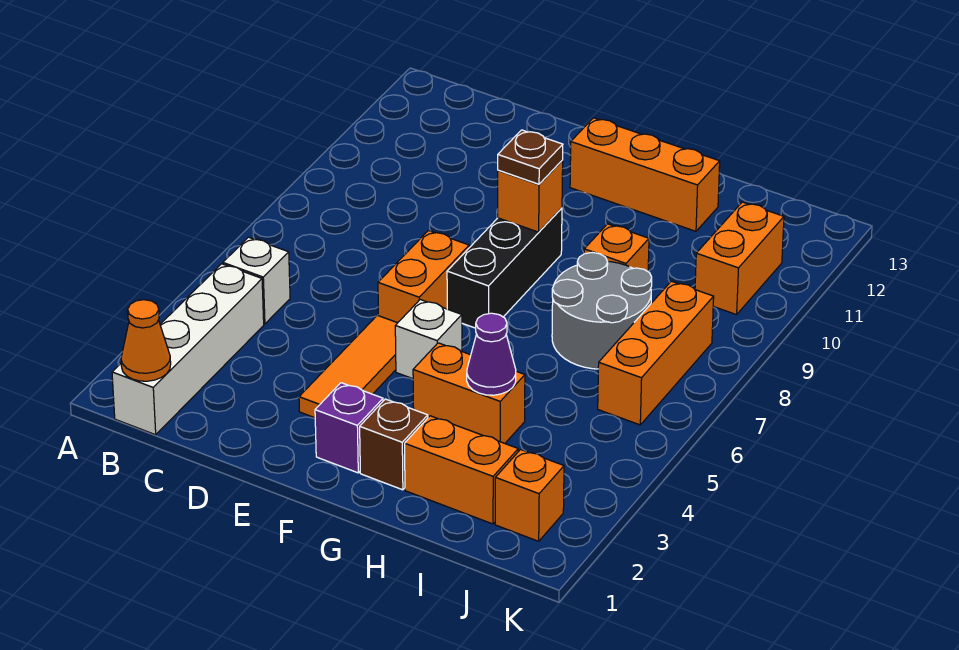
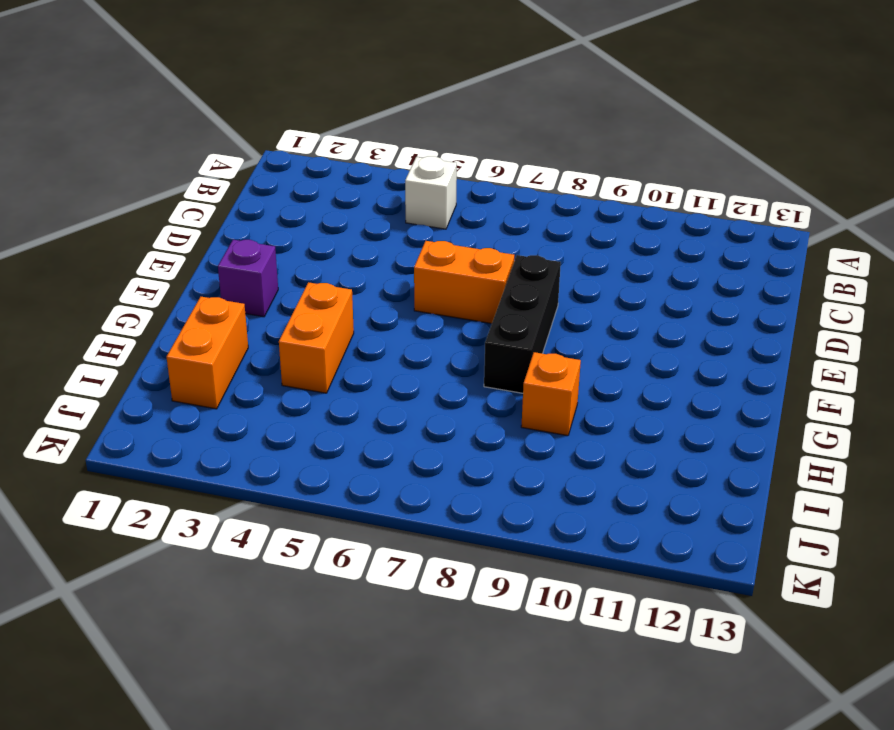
black brick E8:G8 level 1 -> black brick F7:F9 level 1
none -> white brick B1:B4 level 1
none -> orange tile E3:E5 level 1
none -> white brick F5 level 1

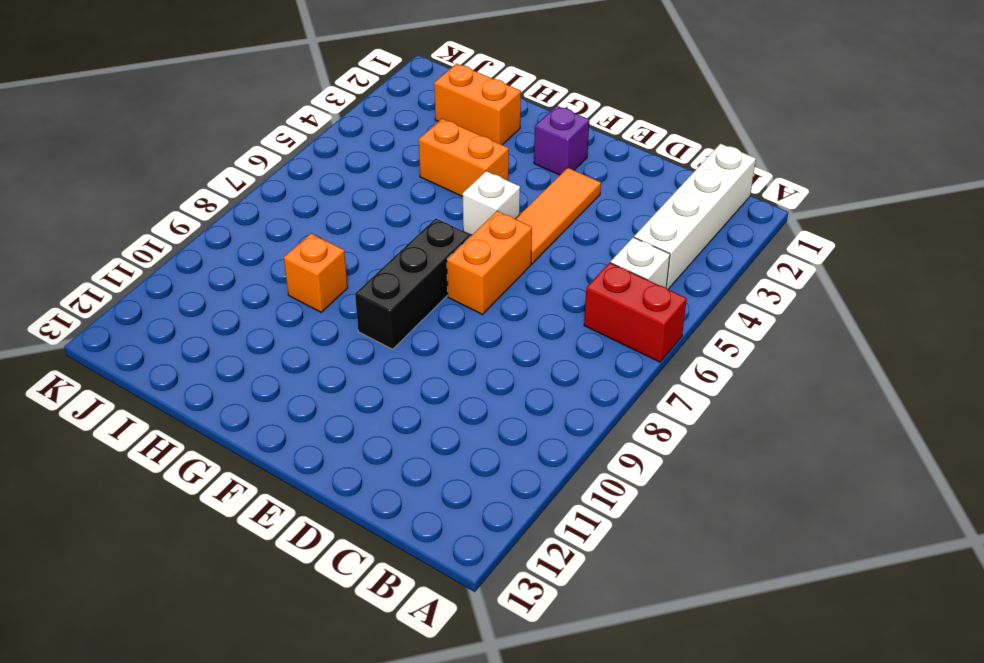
red brick A6:B6 level 1 -> none
none -> orange brick F12:H12 level 1
none -> brown brick G2 level 1
none -> grey round brick H7:I8 level 1

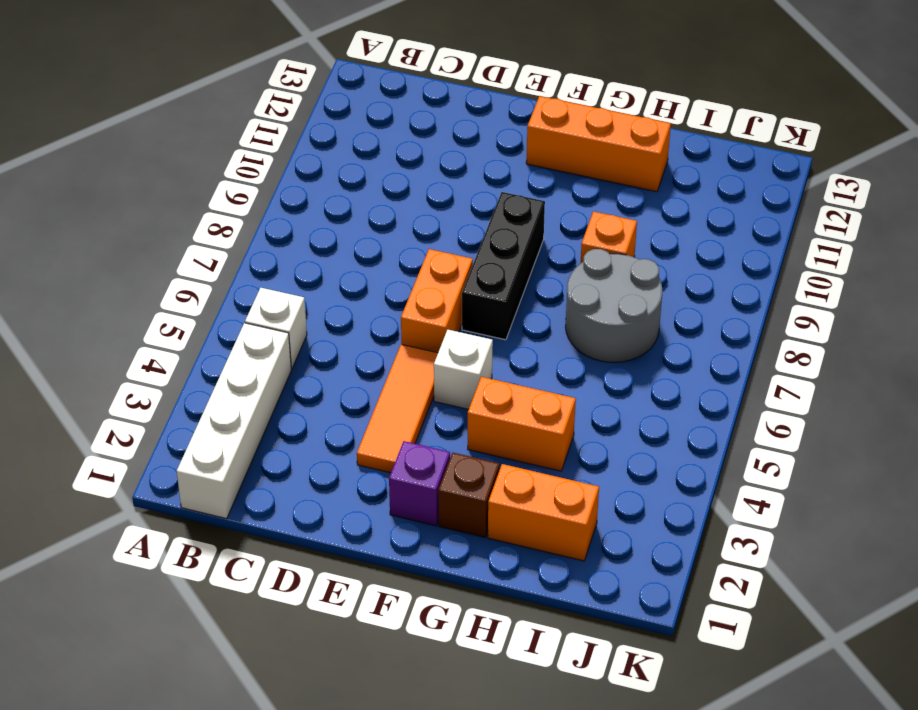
none -> orange brick J2 level 1
none -> orange brick J6:J8 level 1
none -> orange brick J10:J11 level 1

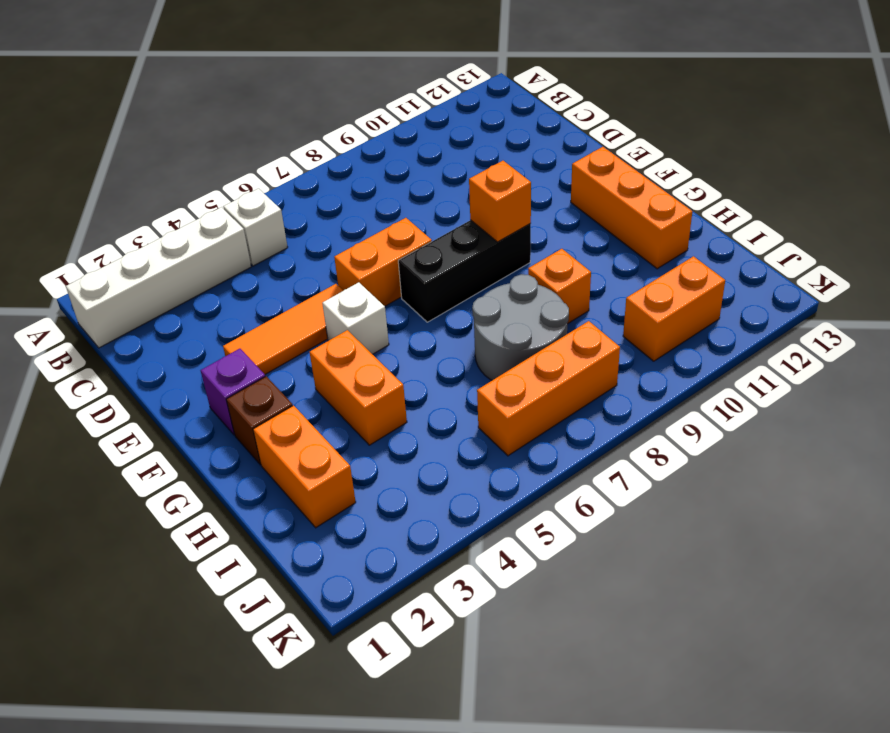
none -> orange brick J2 level 1
none -> orange cone B1 level 2
none -> purple cone H4 level 2

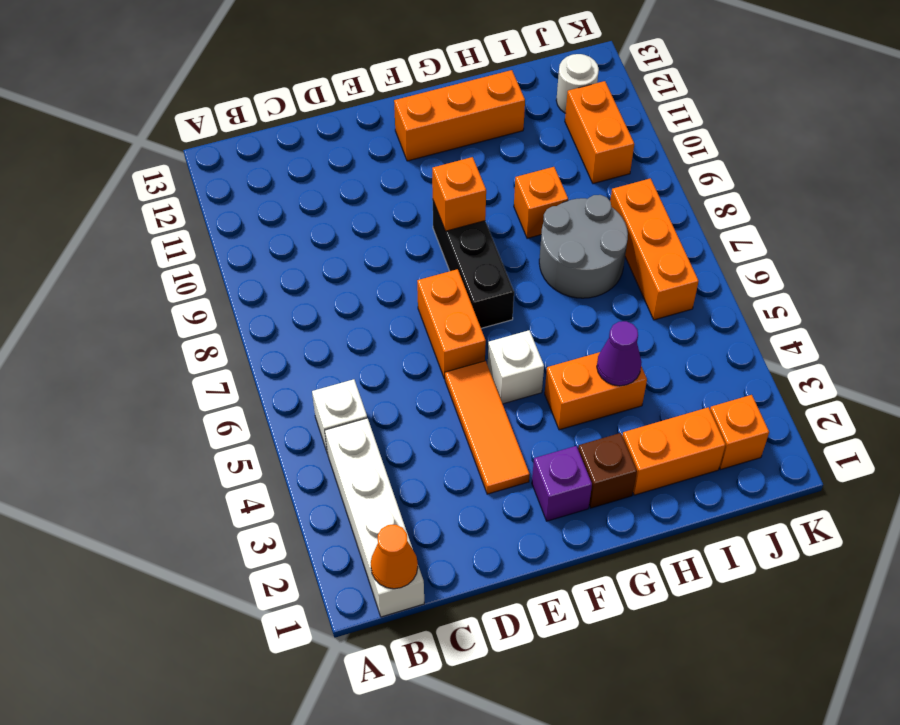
white round brick J12 level 1 -> none
none -> brown plate F9 level 3

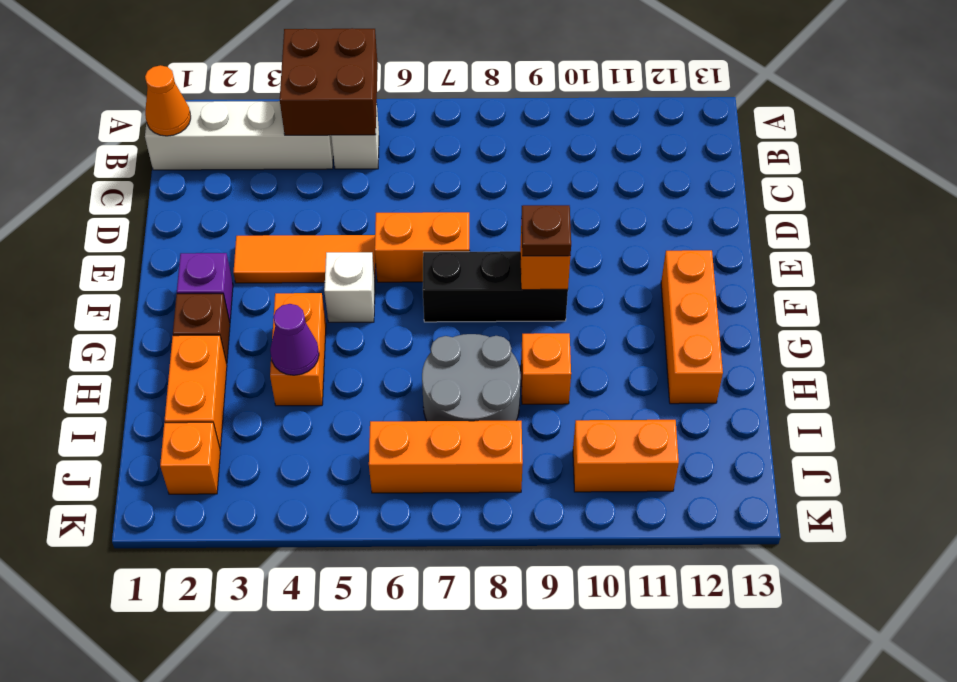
brown brick A4:B5 level 2 -> none

